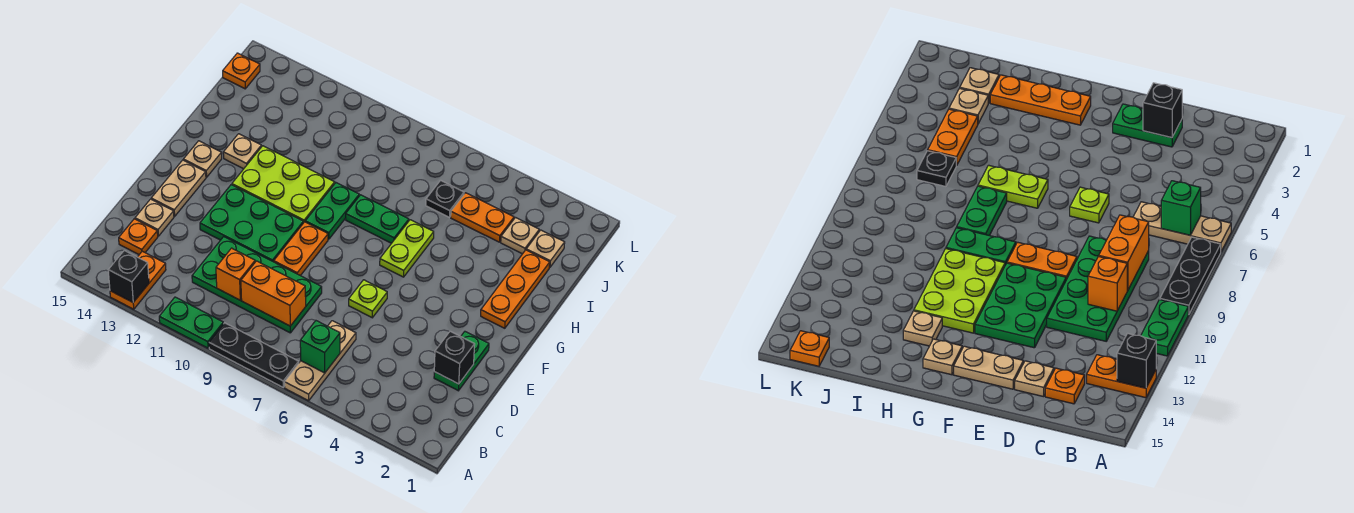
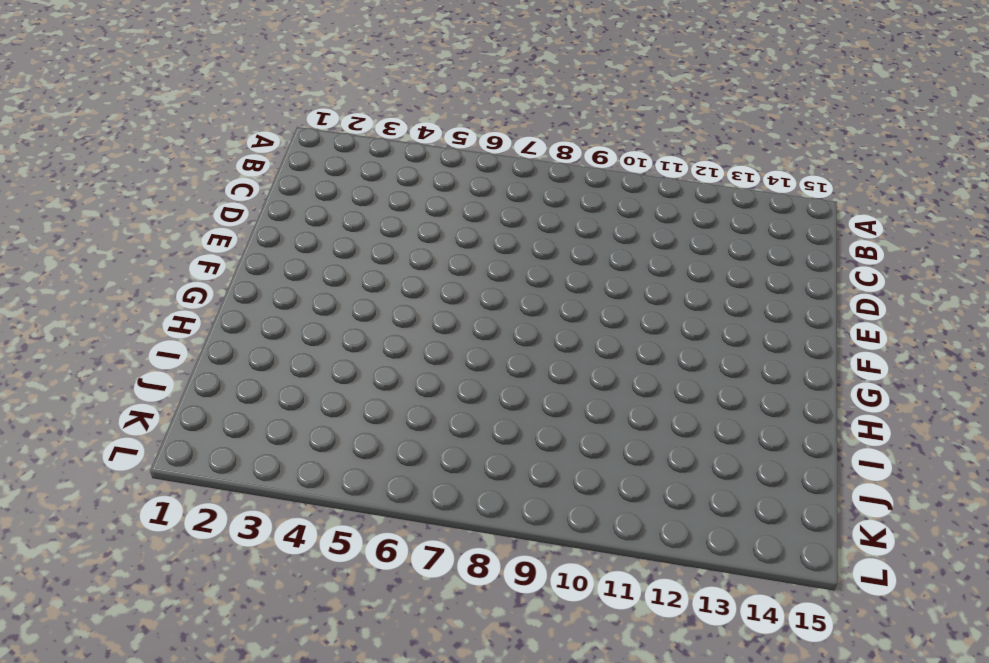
none -> tan plate A6:C6 level 1
none -> black plate A7:A9 level 1
none -> green plate A10:A11 level 1

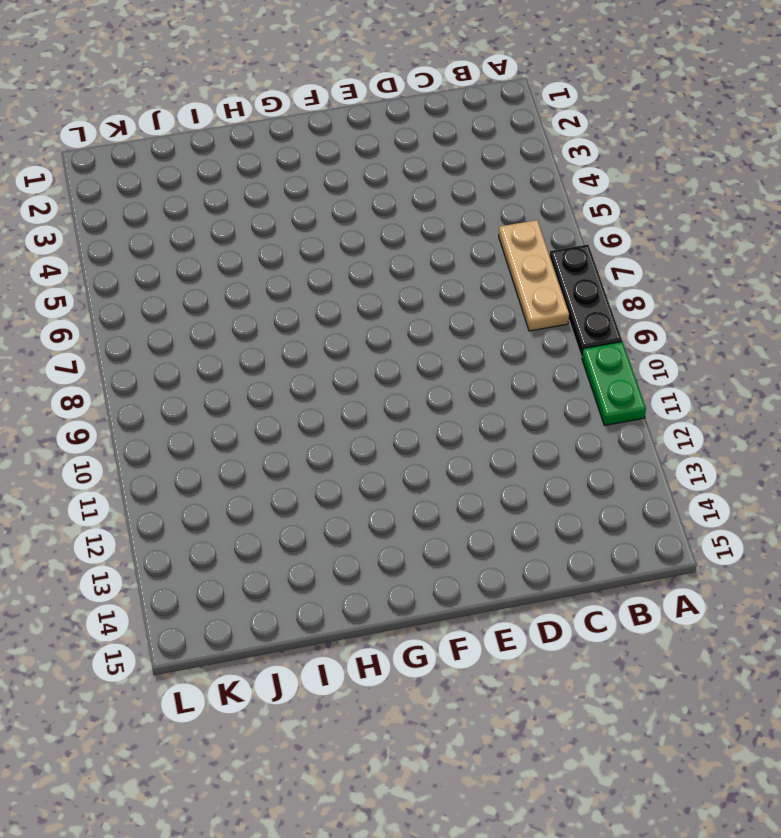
tan plate B6:B8 level 1 -> tan plate A6:C6 level 1
none -> orange plate A13:B13 level 1
none -> green plate C8:D11 level 1
none -> orange plate C14 level 1

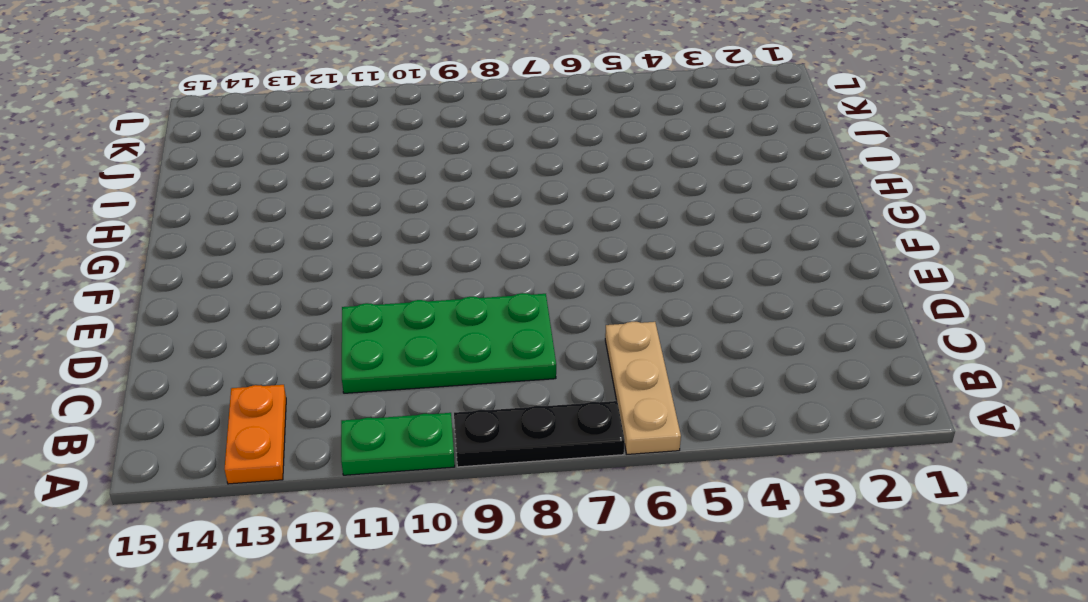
none -> orange plate C14 level 1
none -> green plate D2:E2 level 1
none -> tan plate D14 level 1

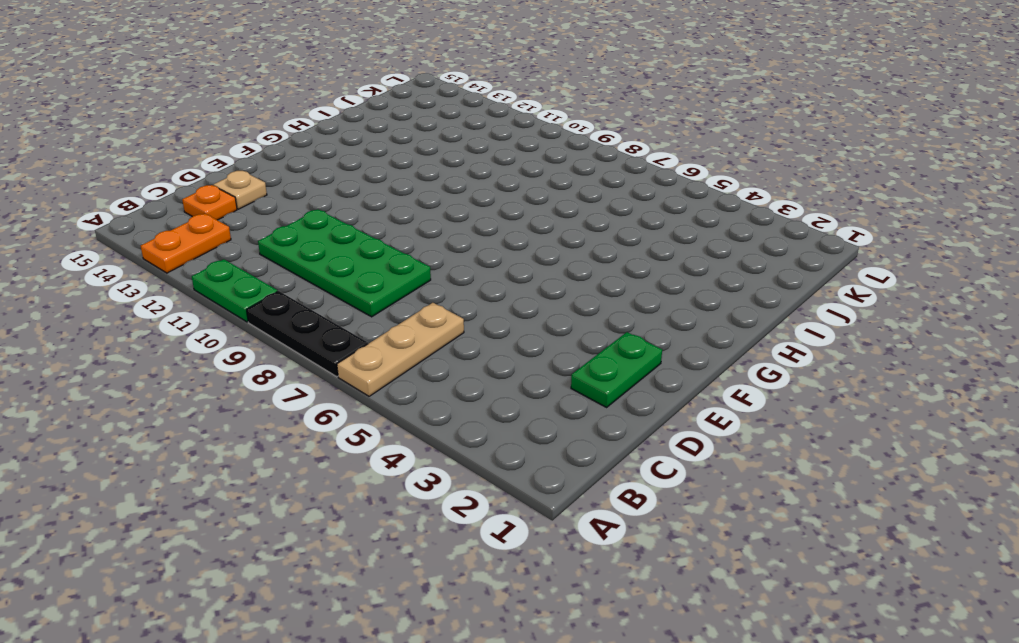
none -> lime plate E6 level 1
none -> orange plate E9:F9 level 1
none -> green plate E10:F12 level 1

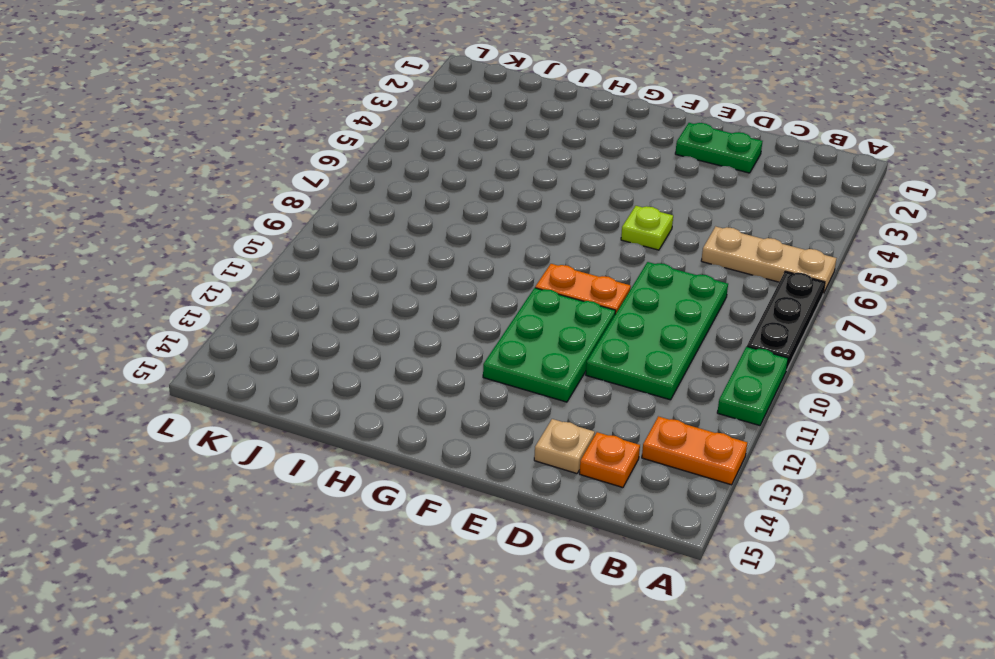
none -> tan plate E14:F14 level 1
none -> orange plate G2:I2 level 1
none -> lime plate G6:H6 level 1

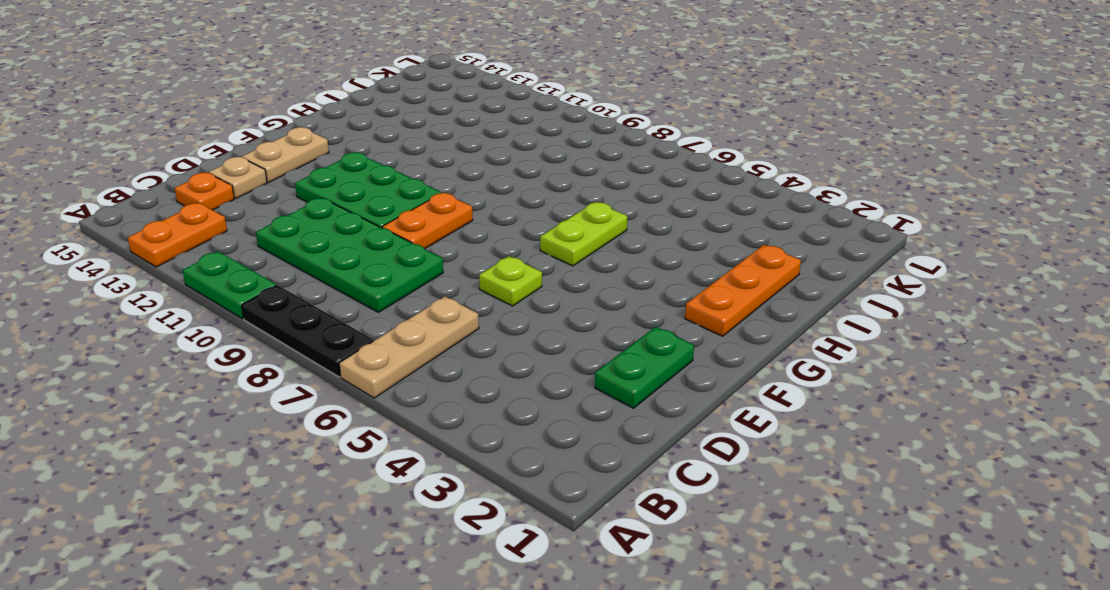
none -> green plate G9:H9 level 1
none -> lime plate G10:H12 level 1
none -> tan plate G14 level 1

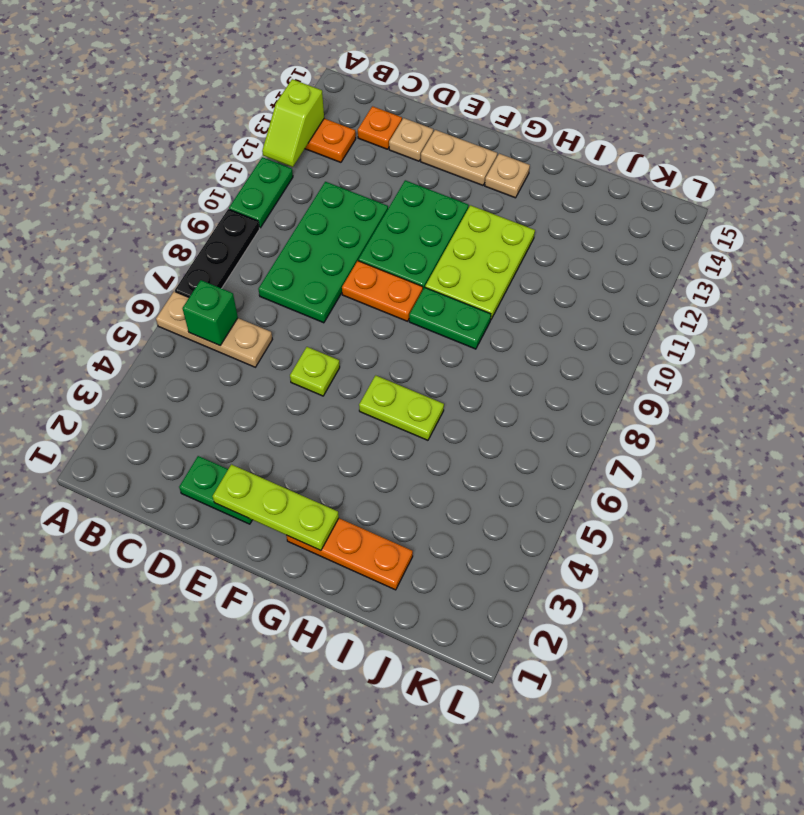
lime slope A12:A13 level 2 top 13 -> black brick A13 level 2
lime plate E2:G2 level 2 -> none
none -> green plate H7:H8 level 1
none -> tan plate H13 level 1
none -> tan plate J2 level 1

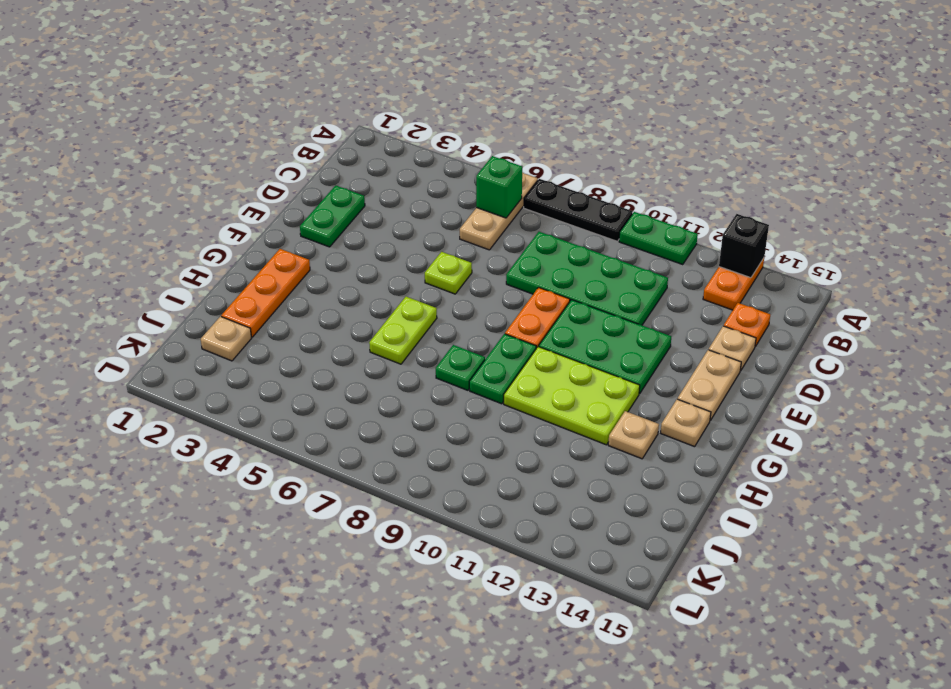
green plate H8 level 1 -> green plate H7:H8 level 1
none -> tan plate J3 level 1
none -> orange plate J4:J5 level 1
none -> black plate J6 level 1

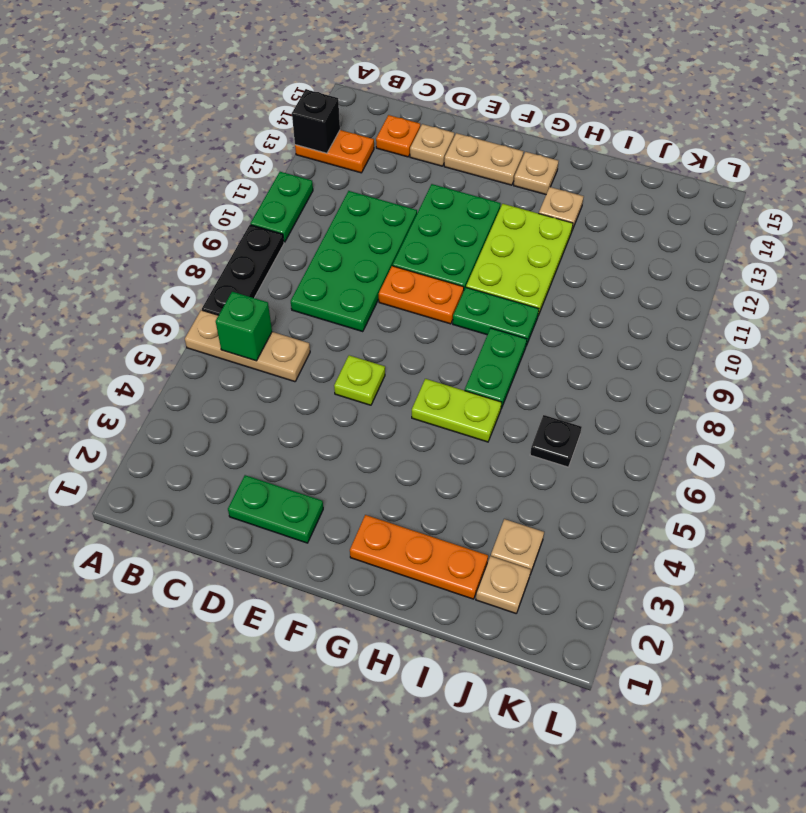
none -> orange plate J4:J5 level 1
none -> orange plate K15 level 1
none -> orange brick C8:C9 level 2

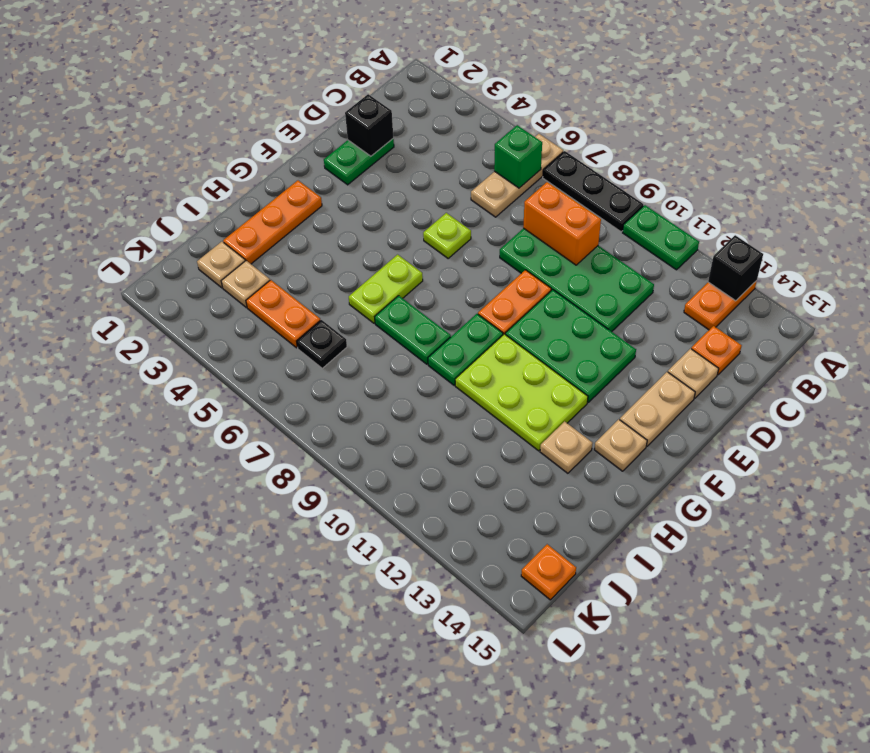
none -> orange brick C10 level 2

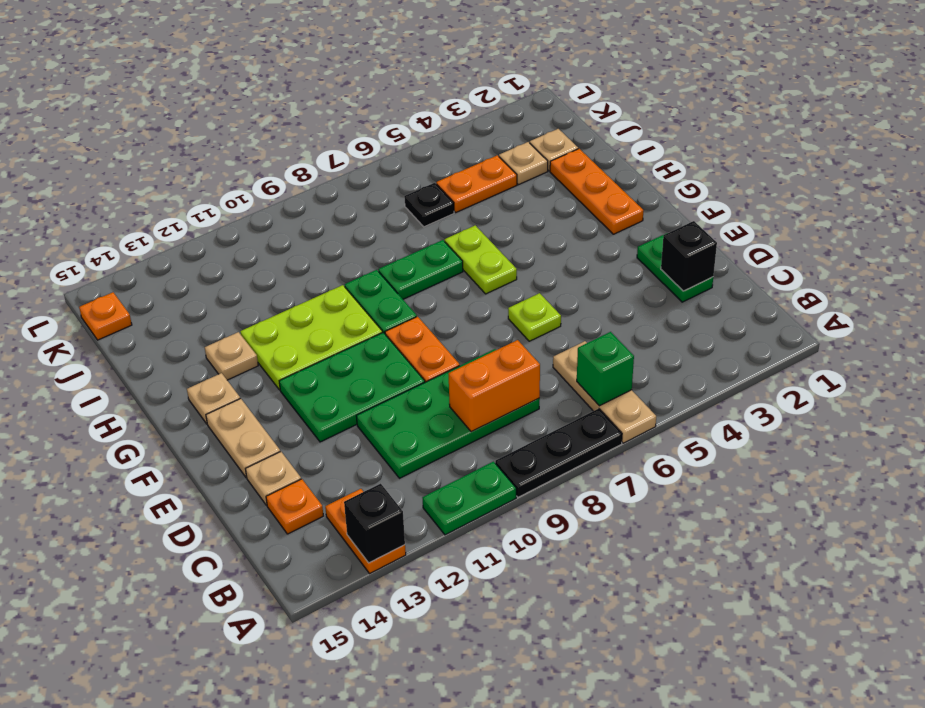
none -> orange brick C10 level 2

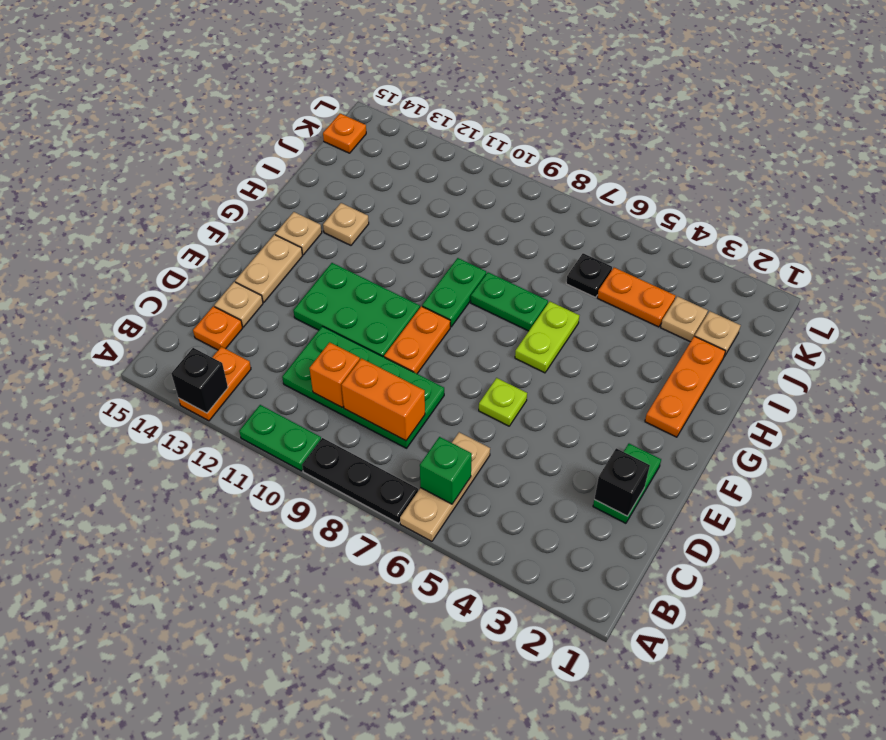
none -> lime plate G10:H12 level 1

